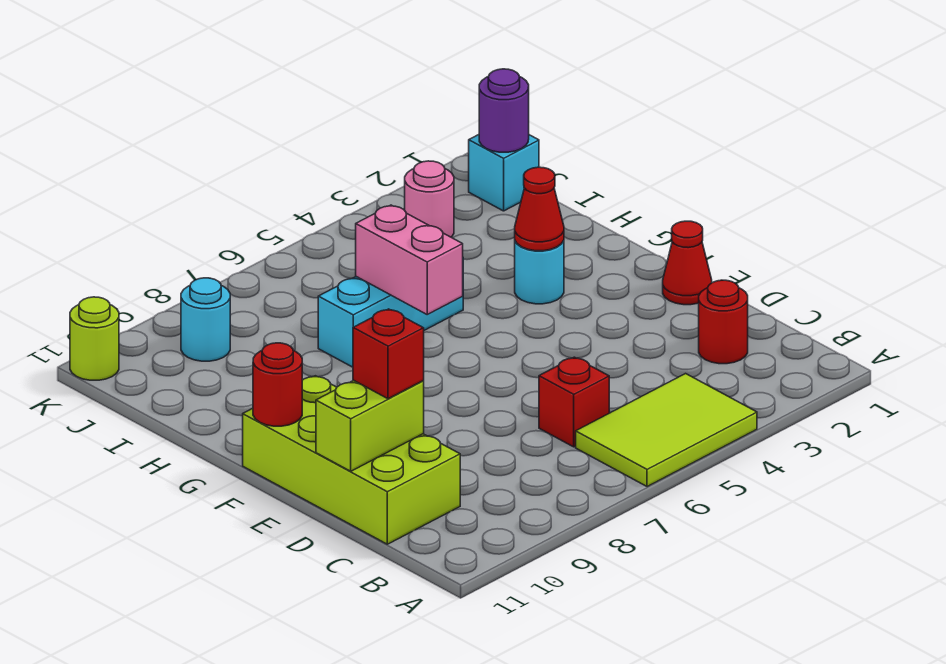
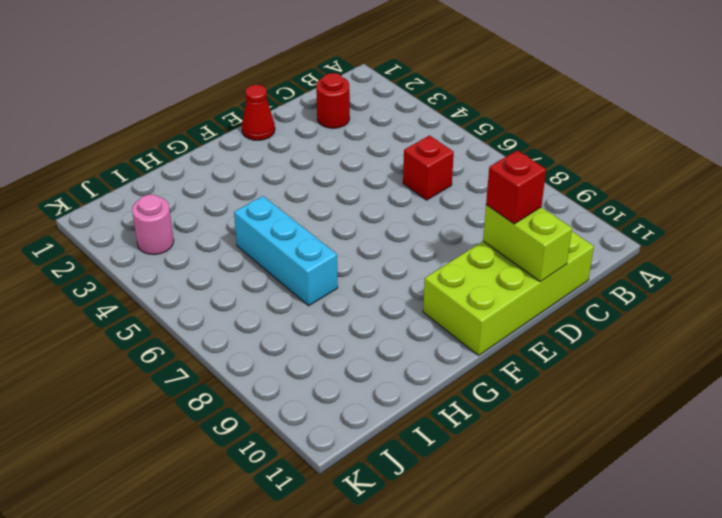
none -> lime tile A4:B6 level 1
none -> cyan round brick G3 level 1
none -> cyan brick J1 level 1

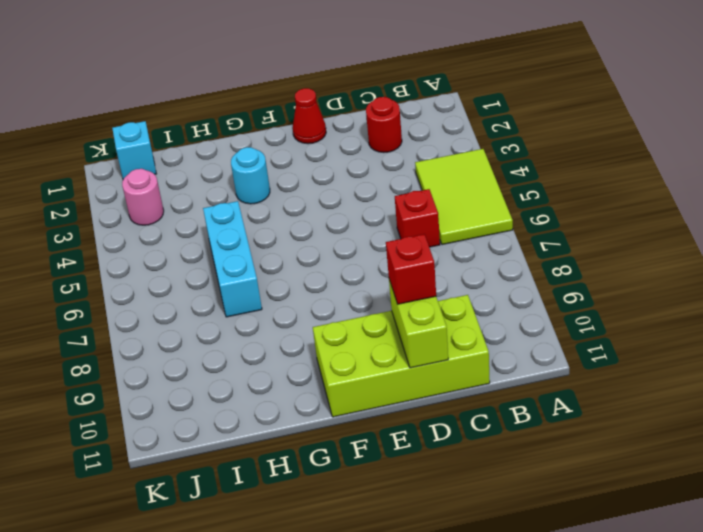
none -> cyan round brick J9 level 1
none -> lime round brick K11 level 1
none -> red round brick F11 level 2

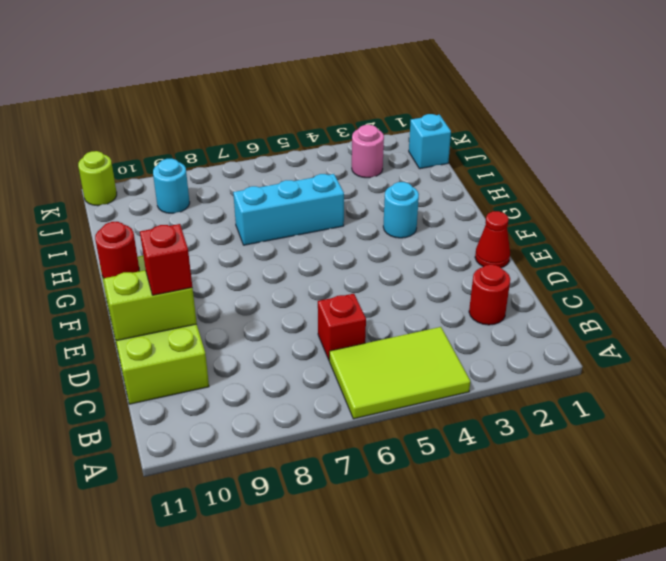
none -> red cone G3 level 2
none -> pink brick G6:H6 level 2
none -> purple round brick J1 level 2

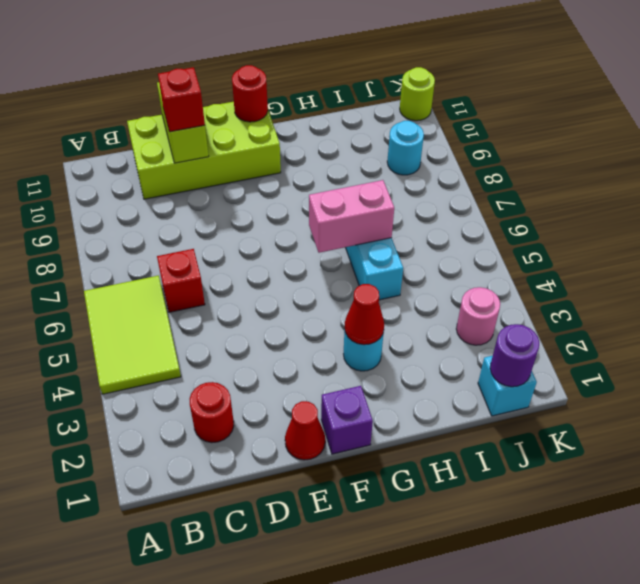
purple brick F1 level 1 -> none

